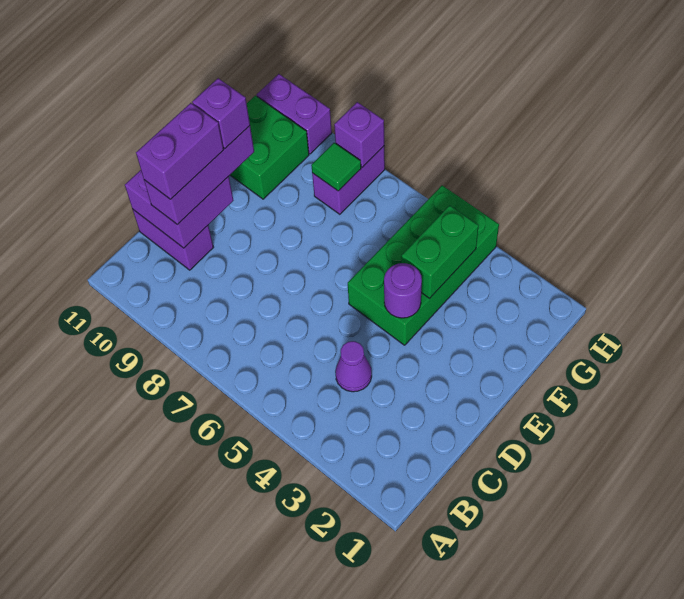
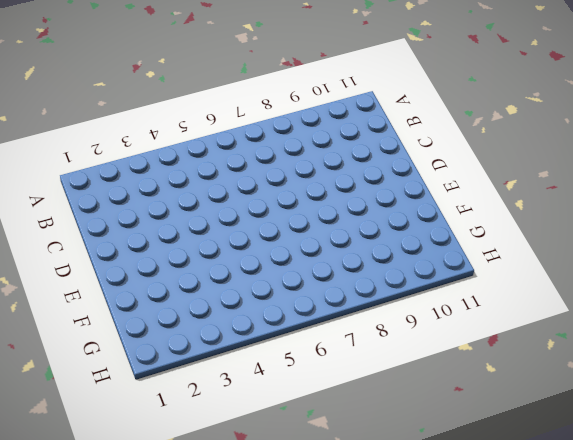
none -> purple cone C4 level 1
none -> purple brick C10:C11 level 1
none -> green brick E4:H5 level 1

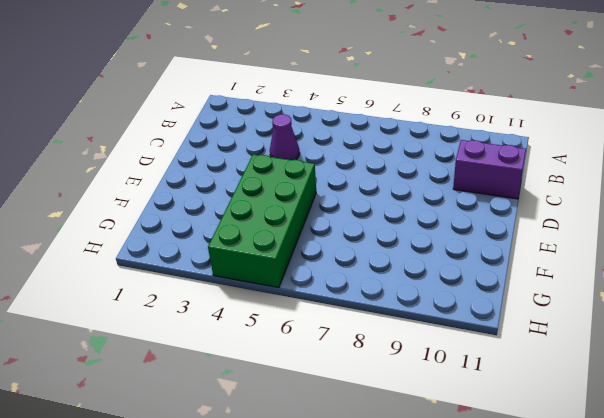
none -> green brick F10:G11 level 1
none -> purple brick G8:H8 level 1
none -> purple brick H10:H11 level 1

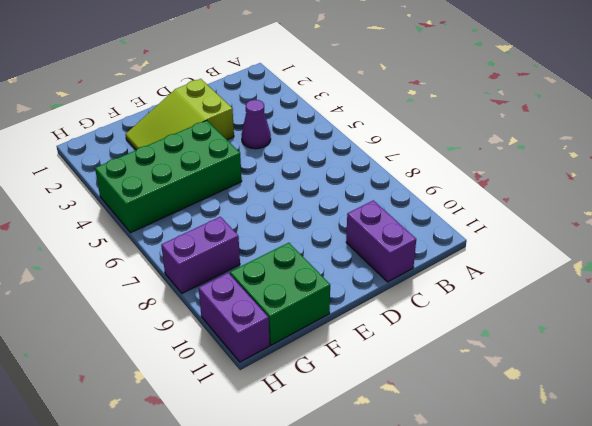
lime slope D2:F3 level 1 top D -> none
none -> purple brick C10:D11 level 2
none -> purple round brick E4 level 2
none -> green brick F4:G4 level 2

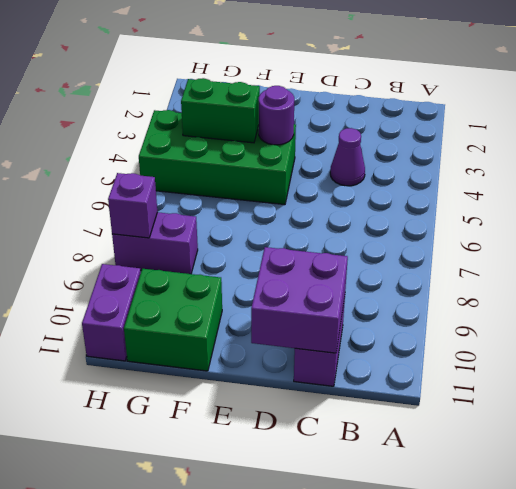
none -> green tile G8 level 2
none -> purple brick C10:E10 level 3
none -> purple brick C10:D10 level 4

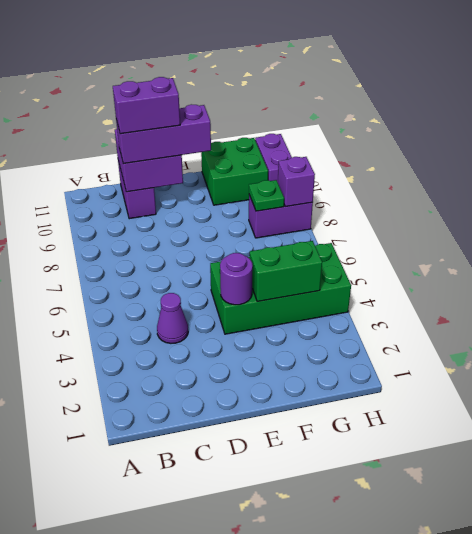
green plate G8 level 2 -> green tile G8 level 2
none -> purple brick E10 level 4

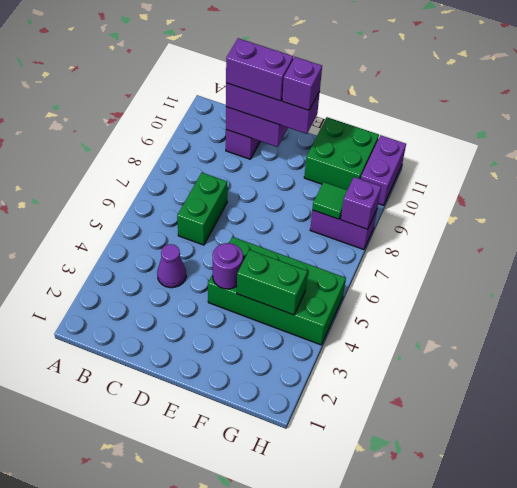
green brick C6:C7 level 1 -> none

